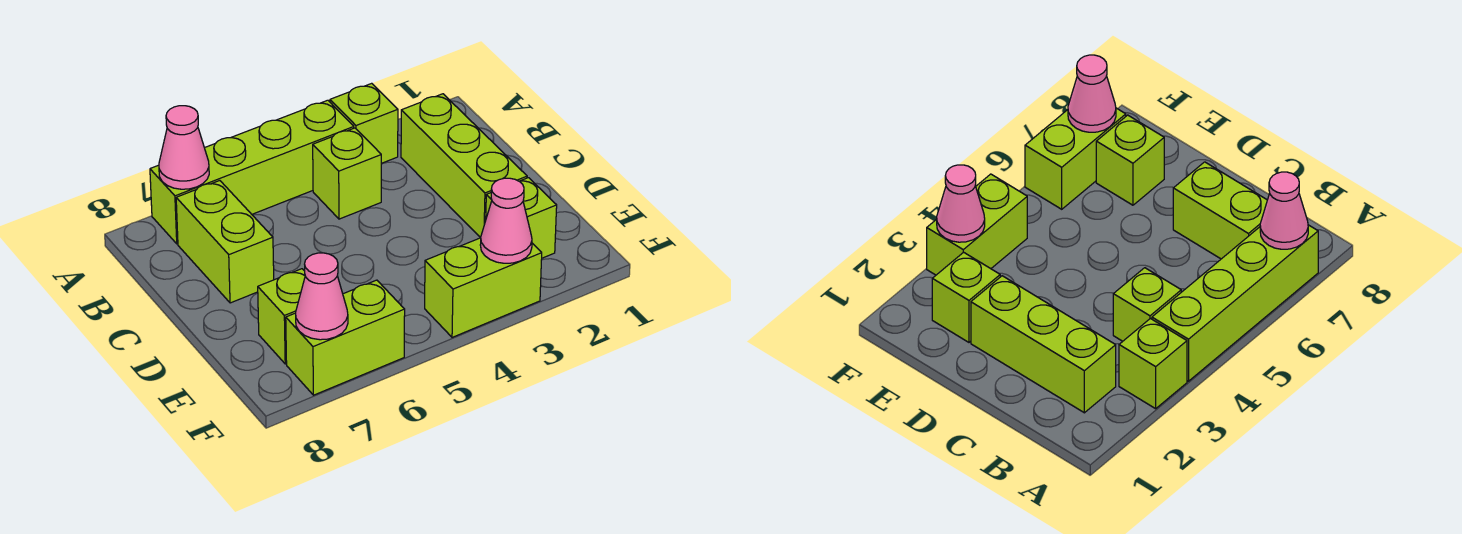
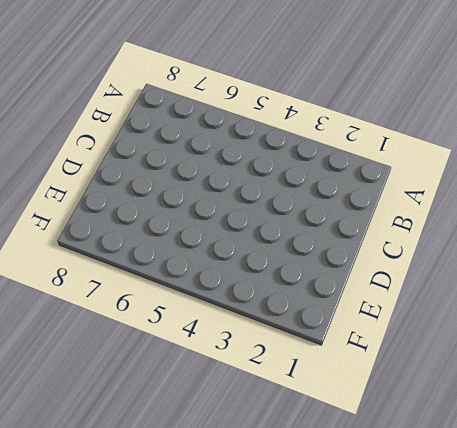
none -> lime brick A3 level 1
none -> lime brick A4:A7 level 1
none -> lime brick B2:D2 level 1

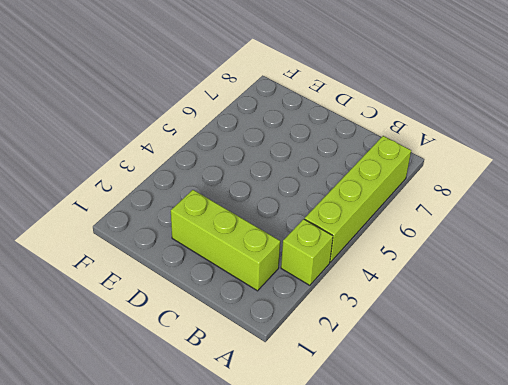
none -> lime brick B4 level 1
none -> lime brick B7:C7 level 1
none -> lime brick E2 level 1

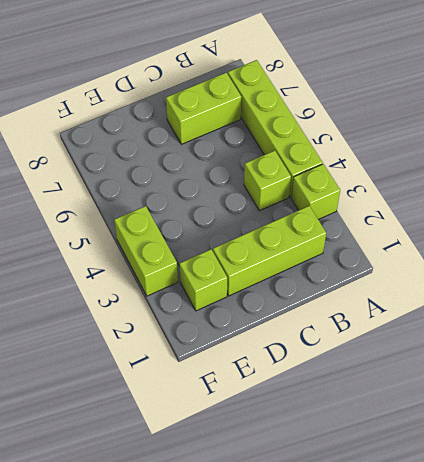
none -> lime brick E7 level 1
none -> lime brick F6:F7 level 1
none -> pink cone A7 level 2

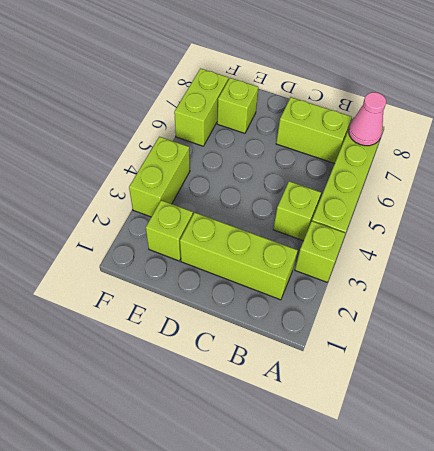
none -> pink cone F3 level 2
none -> pink cone F7 level 2

